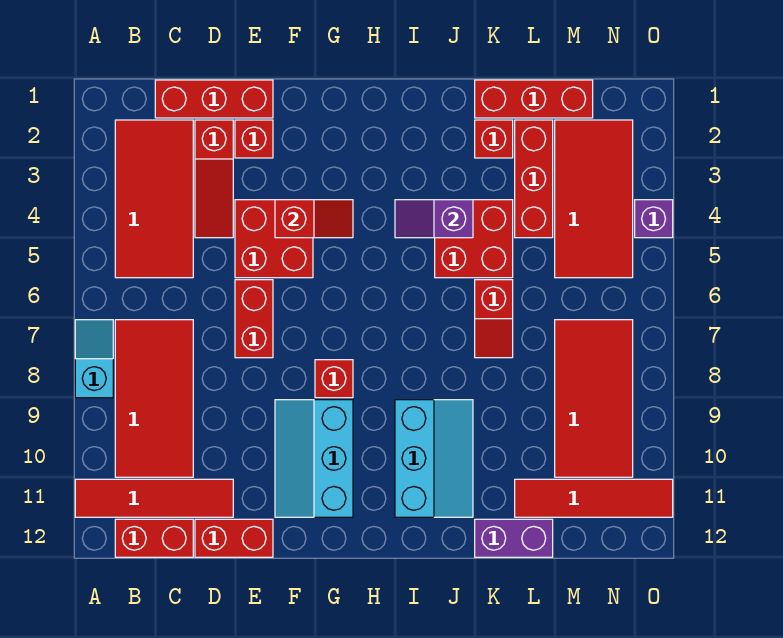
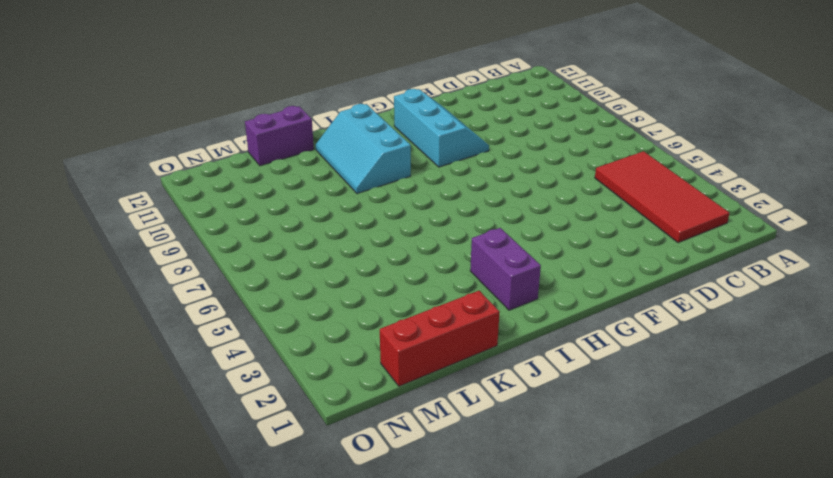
purple brick I2:I3 level 1 -> none
none -> cyan slope A7:A8 level 1 top 8
none -> red tile A11:D11 level 1
none -> red tile B7:C10 level 1

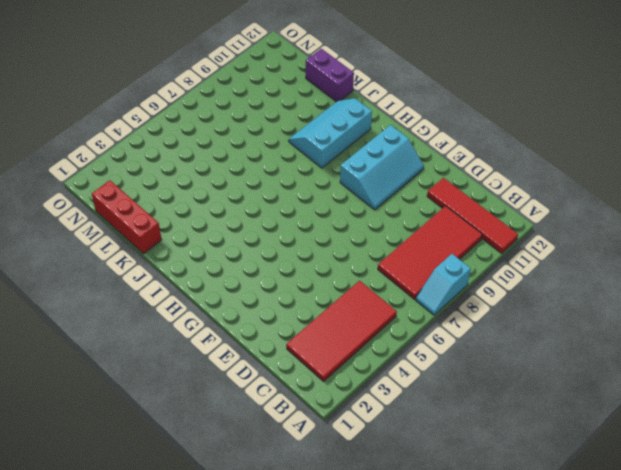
none -> red brick B12:C12 level 1
none -> red brick C1:E1 level 1
none -> red slope D2:D4 level 1 top 2

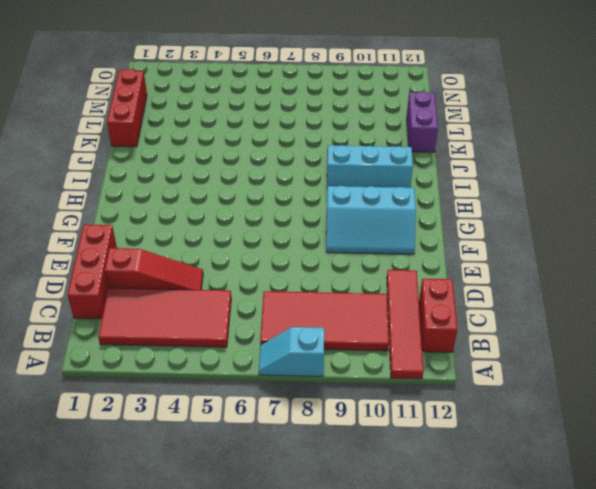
none -> red brick D12:E12 level 1
none -> red brick E2 level 1
none -> red brick E4:F5 level 1

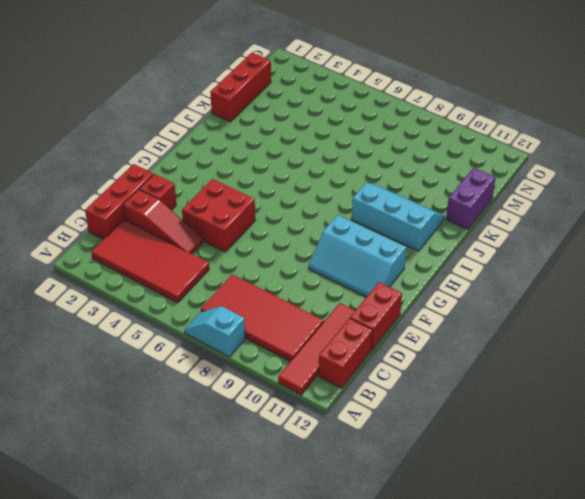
none -> red brick E6:E7 level 1
none -> red brick G8 level 1
none -> red brick J4:K5 level 1

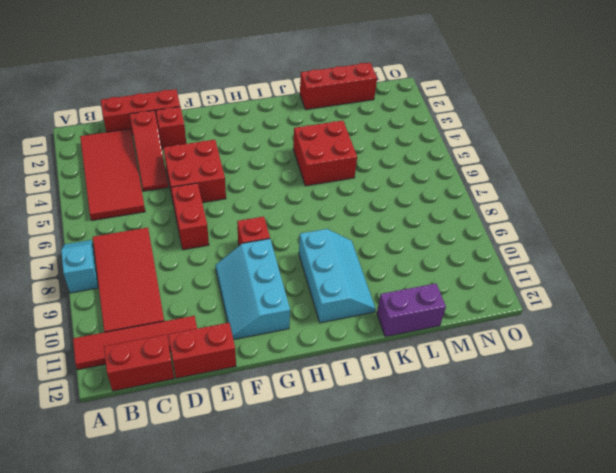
none -> red brick K2 level 1
none -> red slope K6:K7 level 1 top 6
none -> red brick L2:L4 level 1

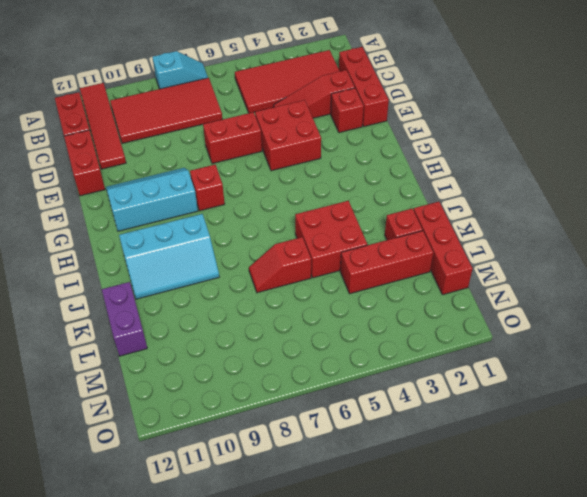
none -> red tile L11:O11 level 1
none -> red tile M2:N5 level 1
none -> red tile M7:N10 level 1

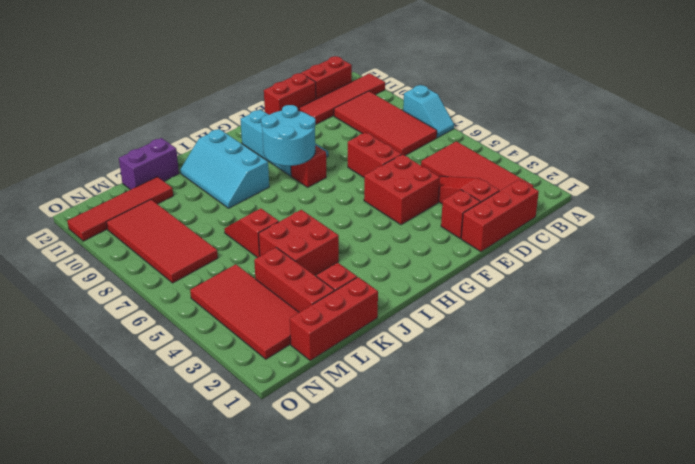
cyan round brick G8:H9 level 2 -> none
none -> purple brick O4 level 1
none -> red slope F4:G4 level 2 top F
none -> purple slope I4:J4 level 2 top J

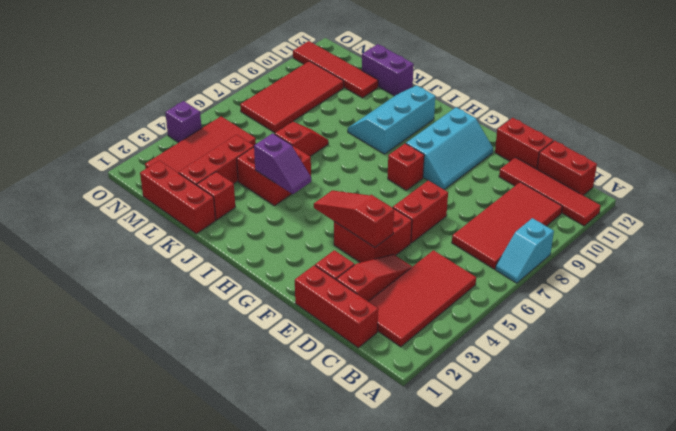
red slope E4:G4 level 2 top E -> red slope F4:G4 level 2 top F

